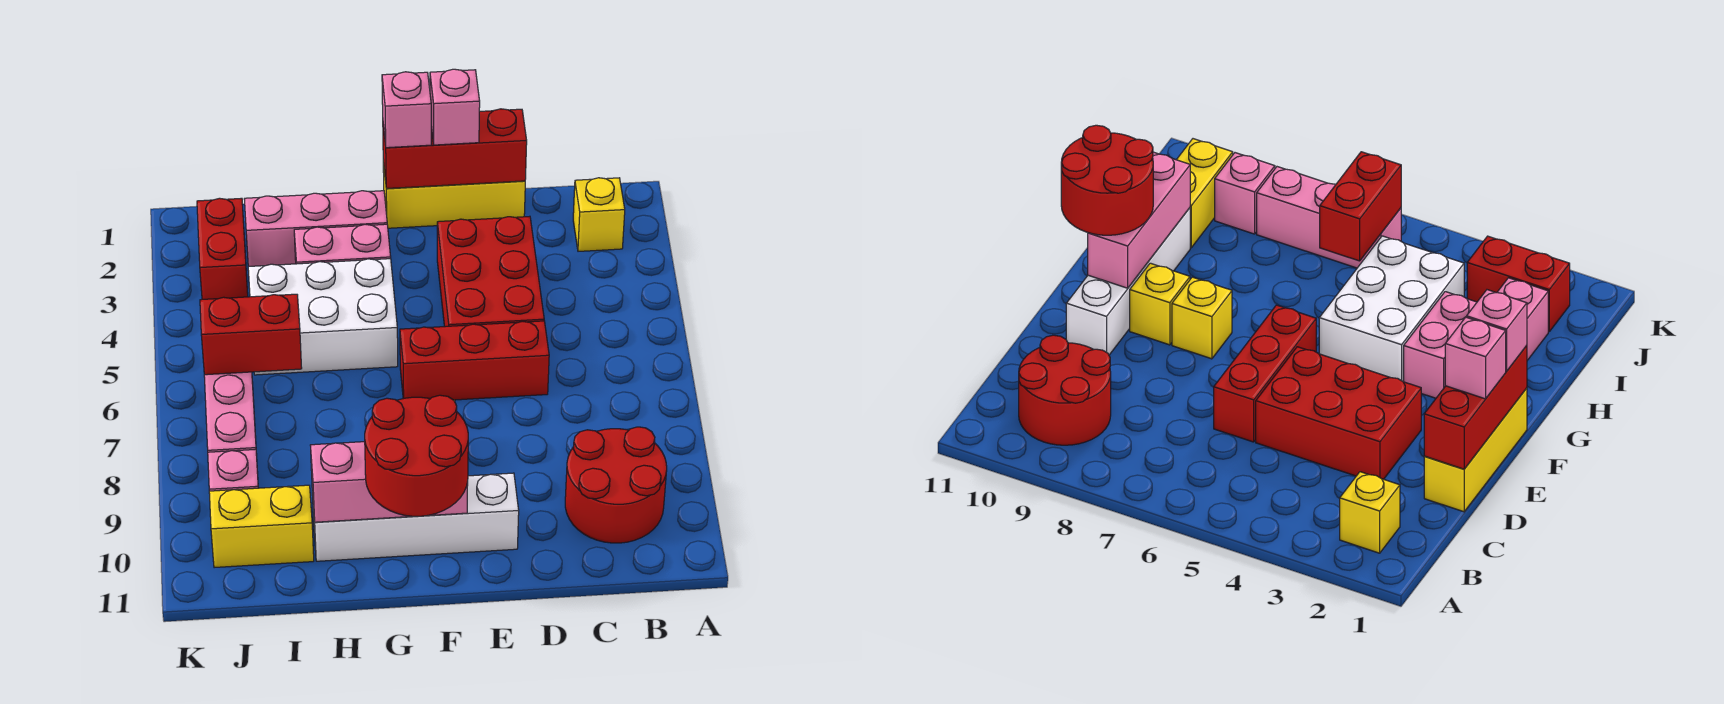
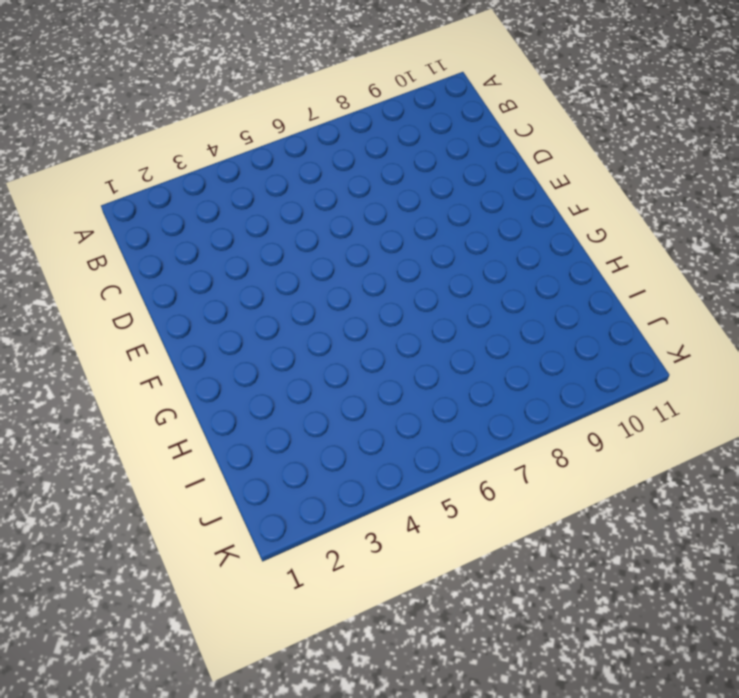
none -> yellow brick B2 level 1
none -> red round brick B9:C10 level 1
none -> yellow brick D1:F1 level 1

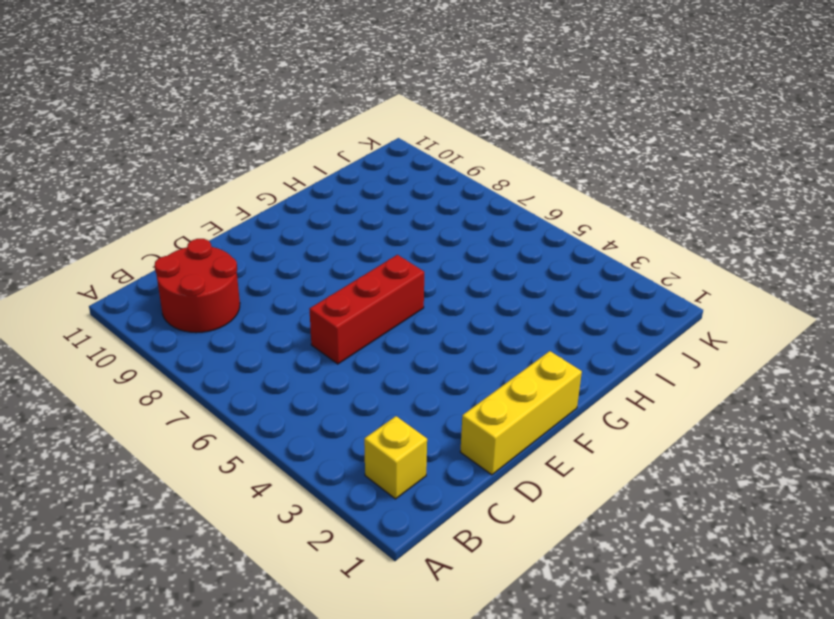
none -> red brick D3:E5 level 1
none -> white brick E10:H10 level 1
none -> yellow brick F8 level 1

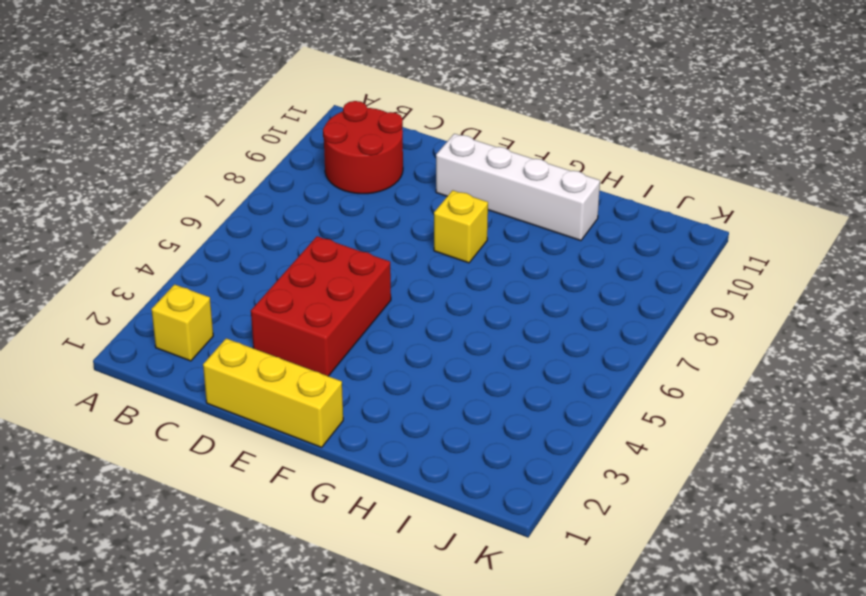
none -> red brick D6:F6 level 1
none -> yellow brick F9 level 1
none -> pink brick G2:I2 level 1

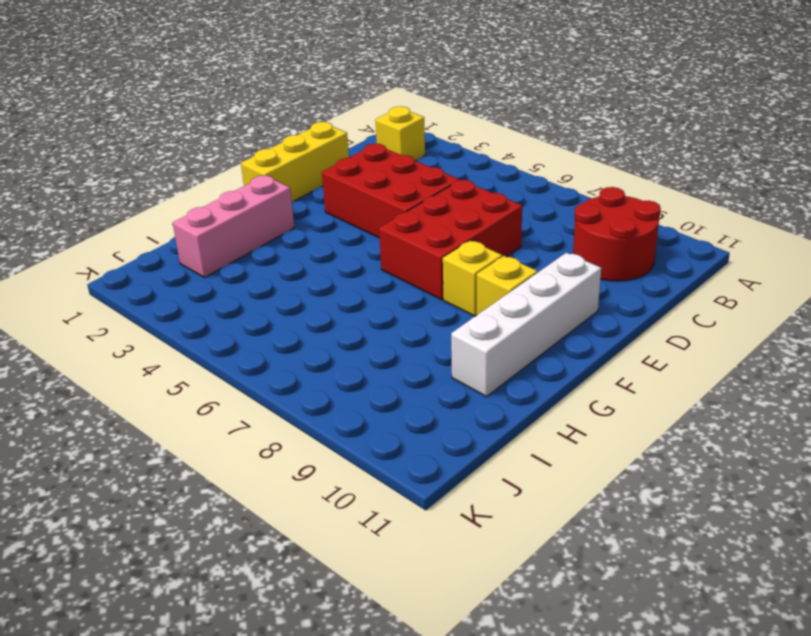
red brick D6:F7 level 1 -> red brick D6:F6 level 1
none -> pink brick G3:H3 level 1
none -> white brick G4:I5 level 1
none -> yellow brick I10:J10 level 1

